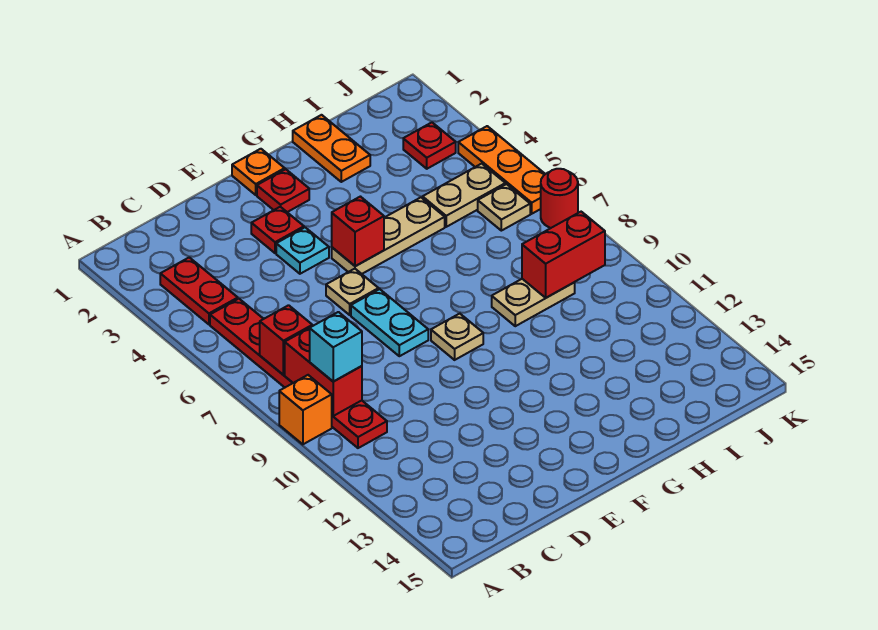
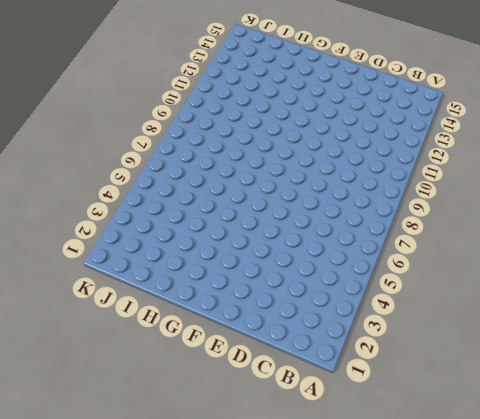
none -> orange brick A9 level 1
none -> red plate B3:B4 level 1
none -> red plate B5:B10 level 1

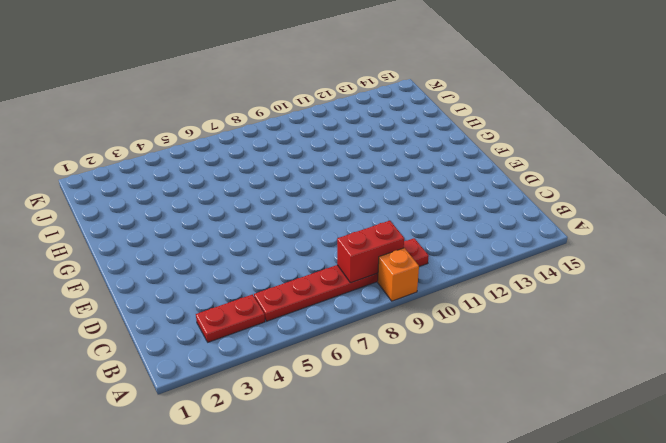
none -> red plate E3 level 1
none -> cyan plate E4 level 1
none -> tan plate E6 level 1

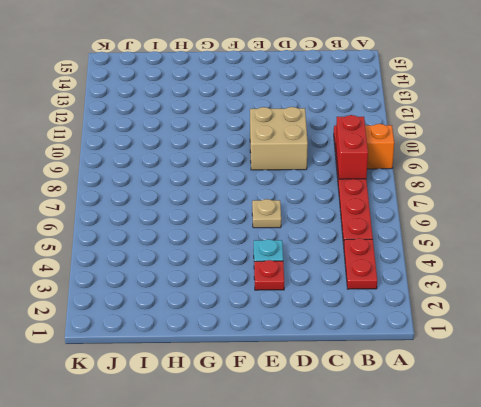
tan brick D9:E10 level 1 -> none
none -> cyan plate E7:E8 level 1
none -> orange plate F1 level 1
none -> red plate F2 level 1

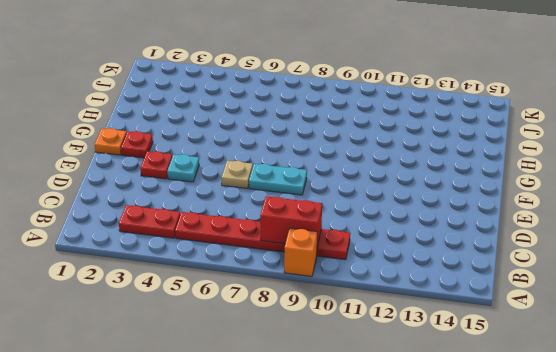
none -> tan plate F5:H5 level 1
none -> tan plate F9 level 1
none -> orange plate H1:H2 level 1

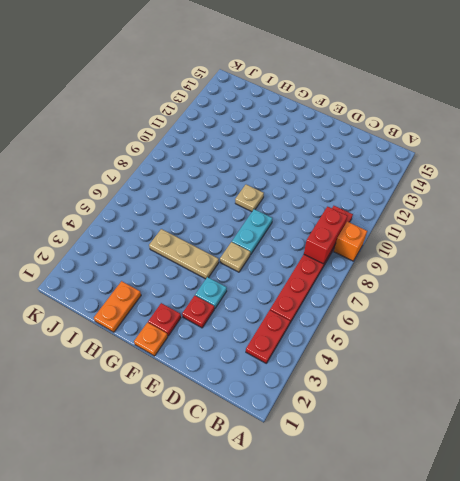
none -> tan plate H9:I9 level 1
none -> tan plate I5:J5 level 1
none -> red plate J3 level 1

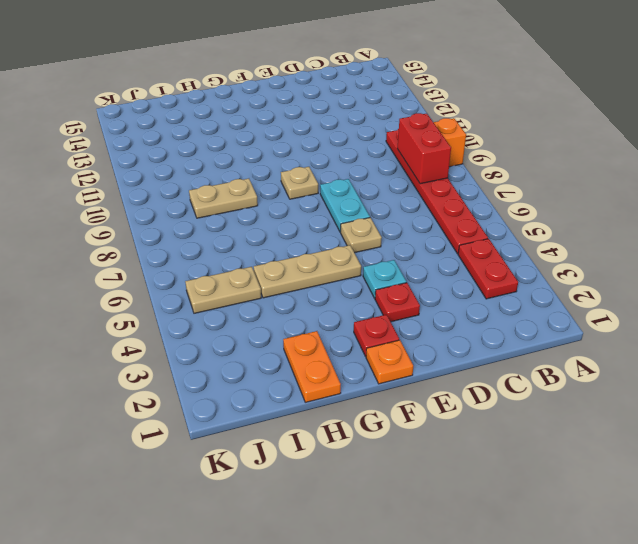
none -> red plate J3 level 1
none -> tan plate J6 level 1
none -> orange plate K4:K6 level 1

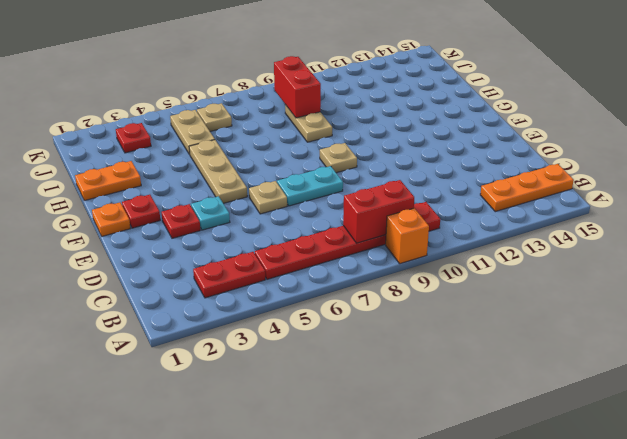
orange plate B13:B15 level 1 -> orange plate K4:K6 level 1
none -> red round brick K7 level 1
none -> red brick B7 level 2
none -> red brick F5 level 2

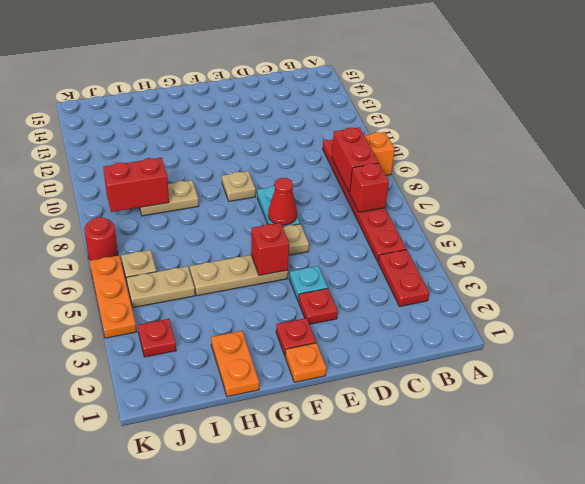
red cone E7 level 2 -> none
none -> cyan brick B9 level 3

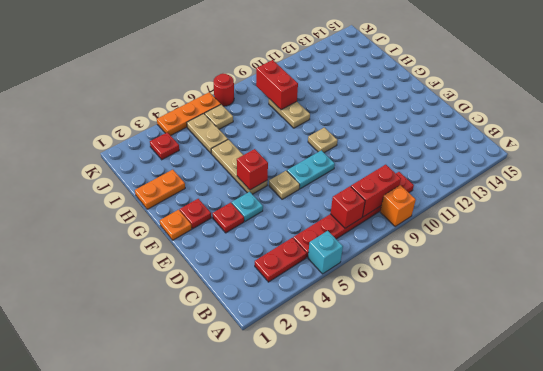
cyan brick A5 level 1 -> cyan brick B9 level 3

